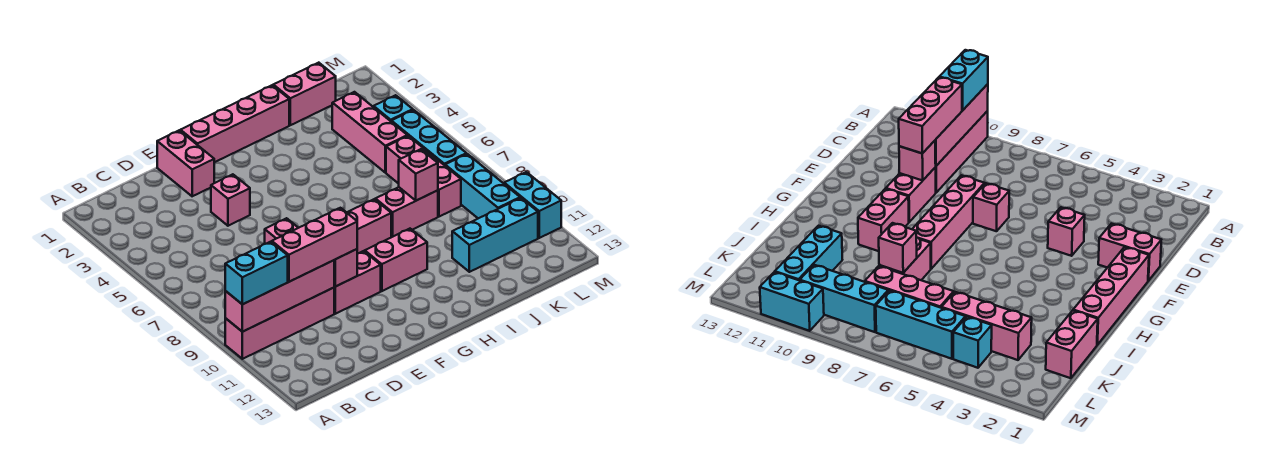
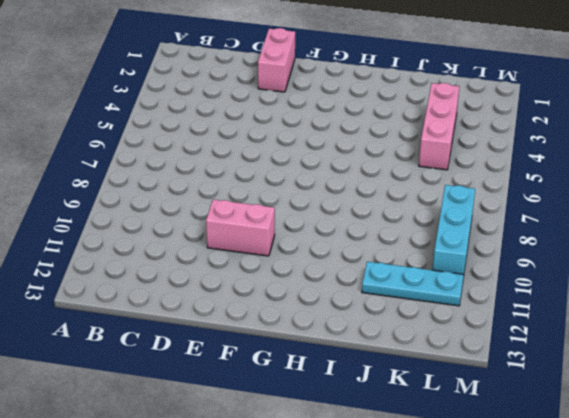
cyan plate J11:L11 level 1 -> cyan brick J11:L11 level 1
none -> pink brick A10:D10 level 1
none -> pink brick E4 level 1
none -> pink brick E7 level 1

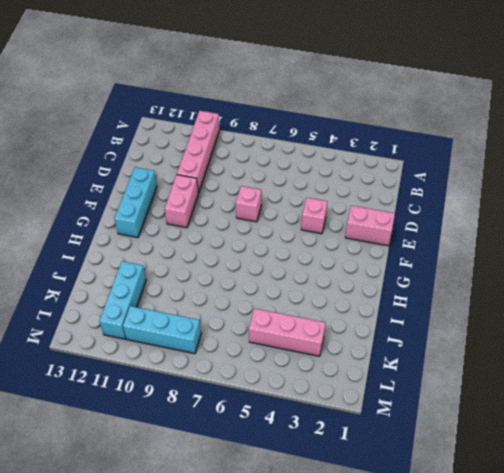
cyan brick E12:G12 level 1 -> cyan brick L5:L7 level 1
none -> pink brick E8:H8 level 1
none -> pink brick F1:I1 level 1
none -> pink brick G10:H10 level 1

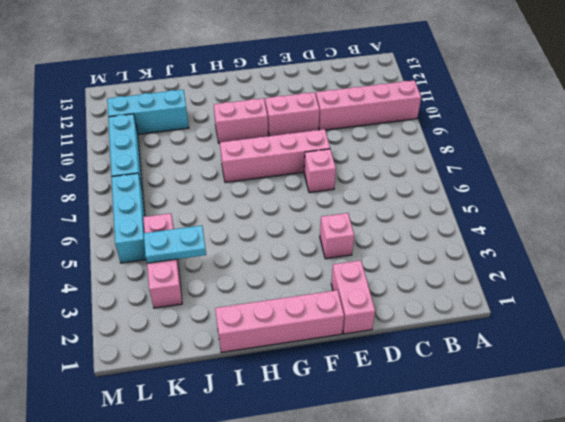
cyan plate J4:K4 level 2 -> none
none -> pink brick I8:J8 level 1
none -> pink brick J1:K1 level 1
none -> pink brick K6:K8 level 1

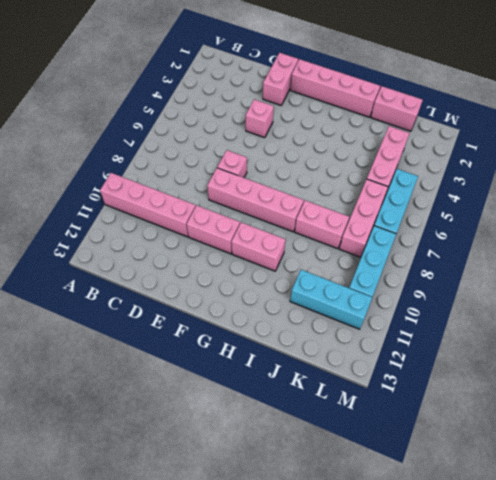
none -> cyan brick L4 level 1
none -> cyan brick M10:M11 level 1
none -> pink brick A10:D10 level 2

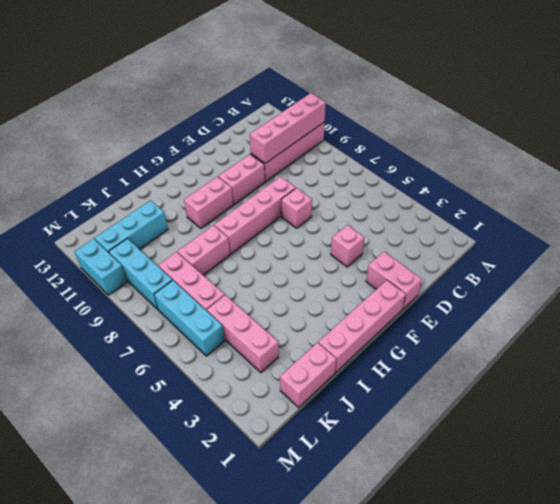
none -> cyan brick L4 level 1
none -> pink brick E10 level 2
none -> pink brick J8 level 2

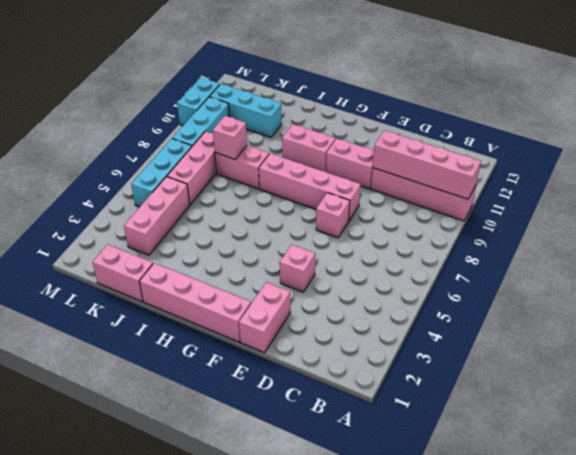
none -> cyan brick L4 level 1
none -> pink brick E10 level 2
none -> cyan brick A10:B10 level 3

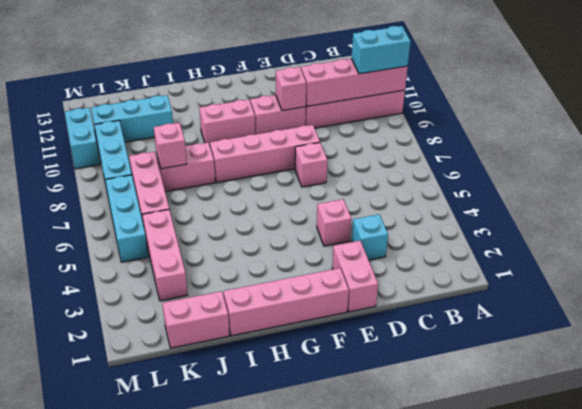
cyan brick D3 level 1 -> cyan brick L4 level 1
none -> pink brick C10:E10 level 3

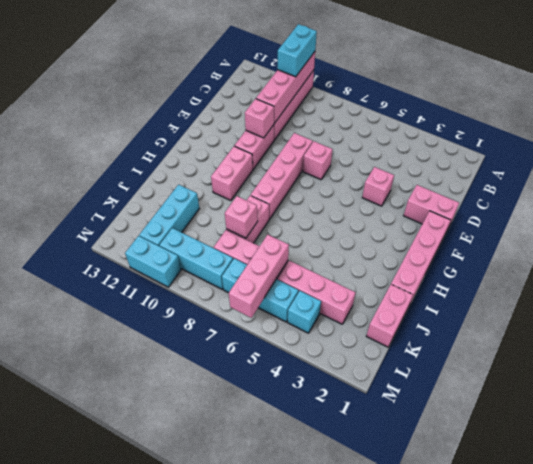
pink brick K6:M6 level 2 -> pink brick C10:E10 level 3

